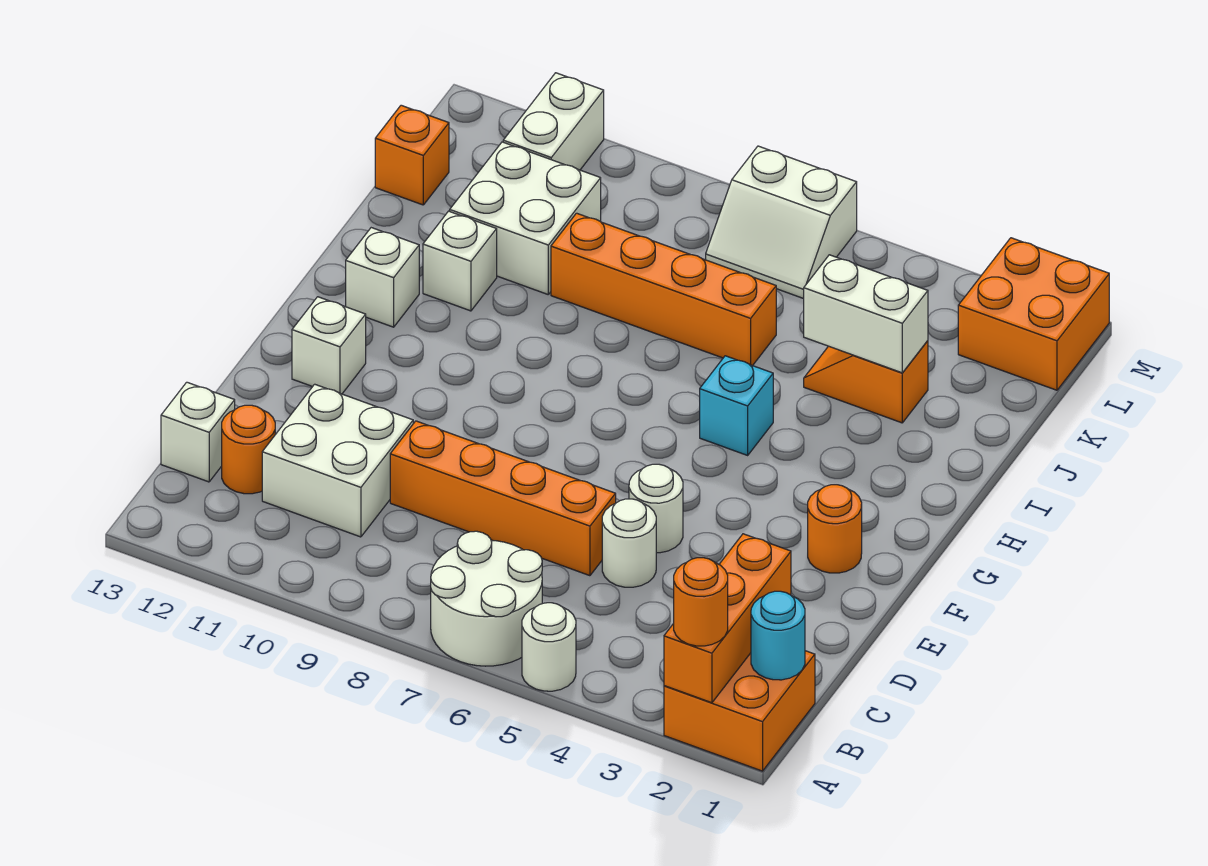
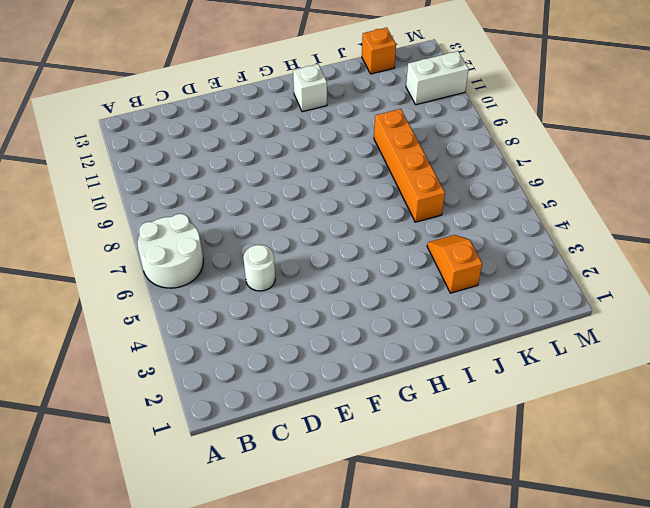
none -> orange brick A1:B2 level 1
none -> white round brick A5 level 1
none -> white brick C10:D11 level 1

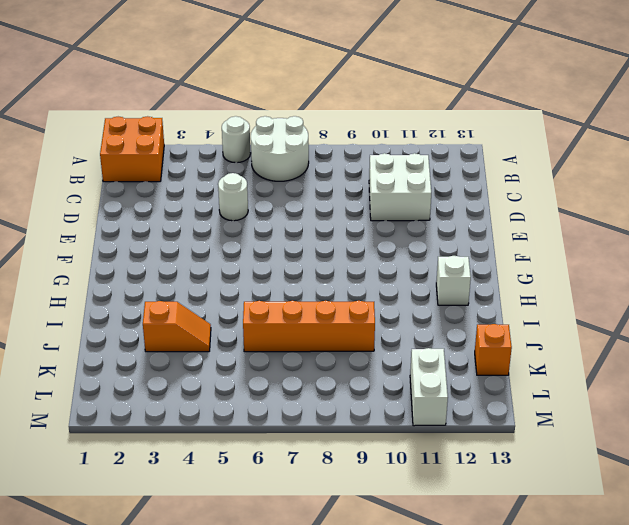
none -> orange round brick C12 level 1
none -> white brick C13 level 1
none -> orange brick D6:D9 level 1

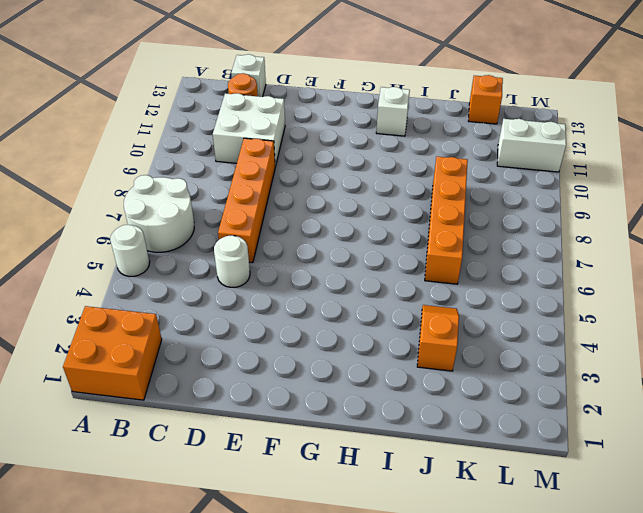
none -> white round brick E5 level 1
none -> orange round brick F2 level 1
none -> white brick F12 level 1

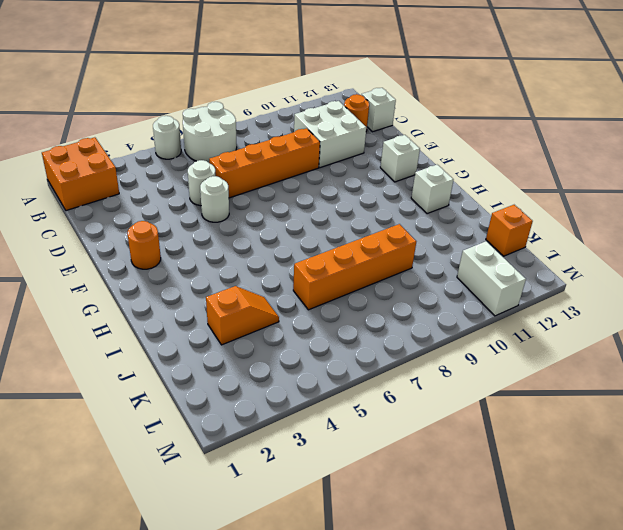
none -> cyan brick H5 level 1
none -> white brick I11 level 1
none -> white brick J10:K11 level 1

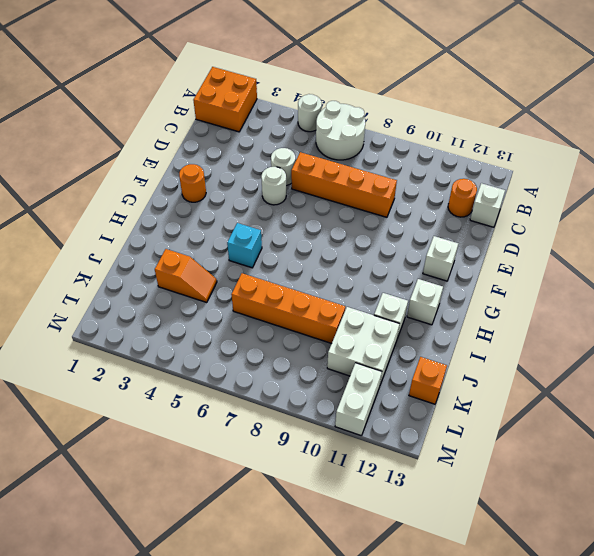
none -> white brick C10:D11 level 1
none -> orange brick L1:M2 level 1
none -> white slope L6:M7 level 1 top M

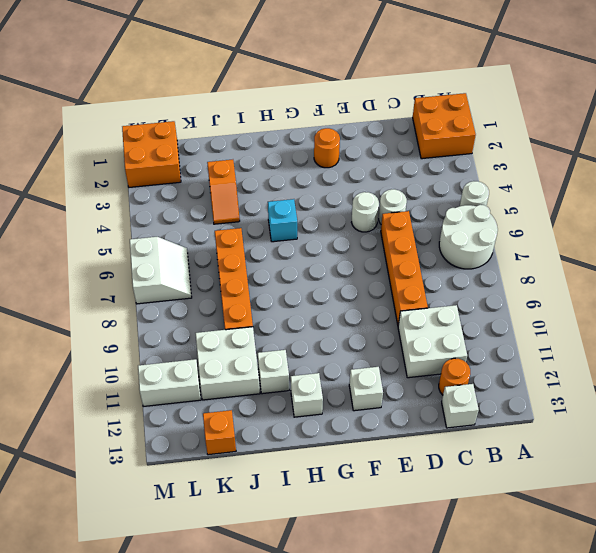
none -> orange brick A2:C2 level 2
none -> cyan round brick B1 level 2
none -> white brick J3:J4 level 2

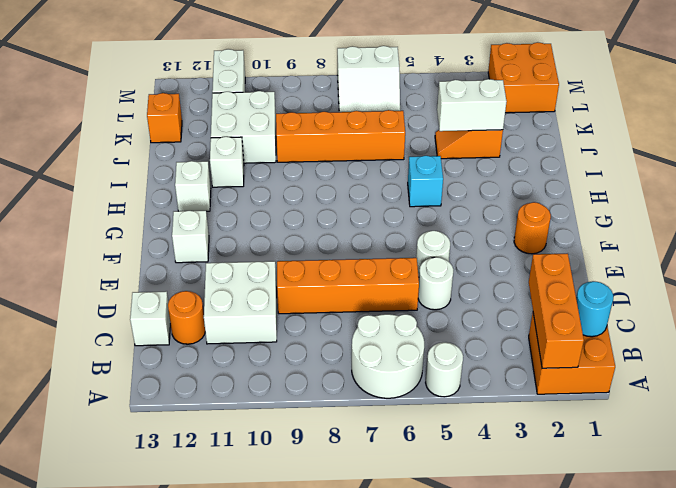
none -> orange round brick A2 level 3

